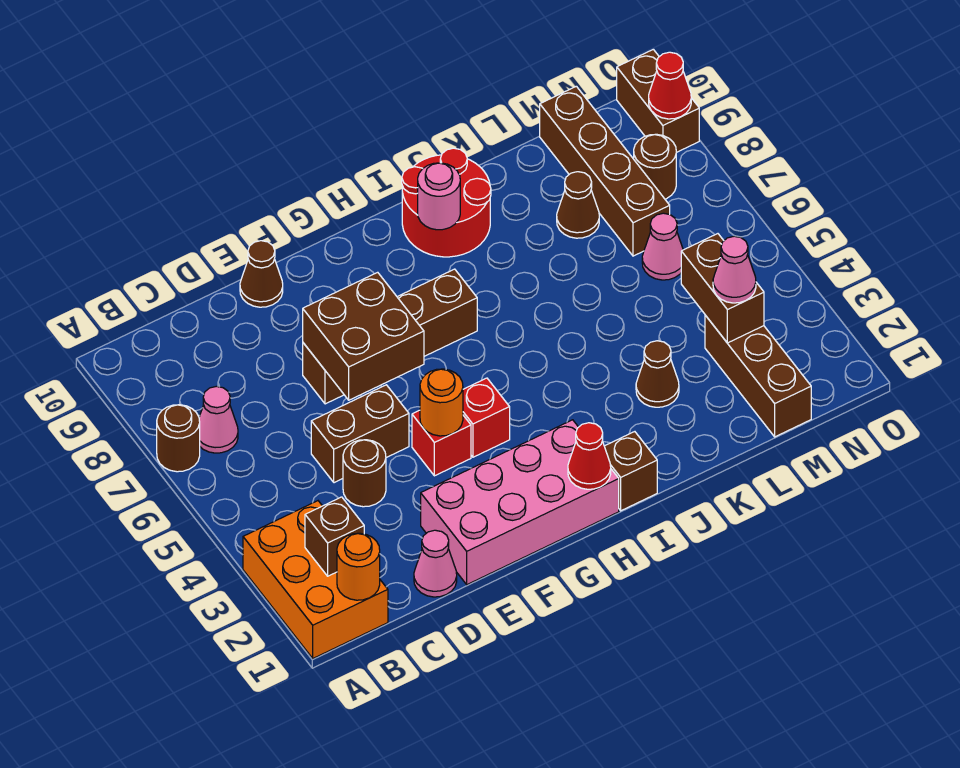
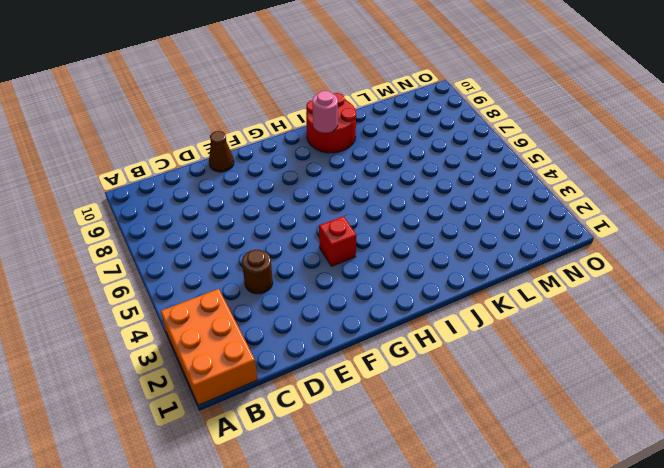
none -> brown round brick A7 level 1
none -> pink cone B7 level 1
none -> pink cone D1 level 1

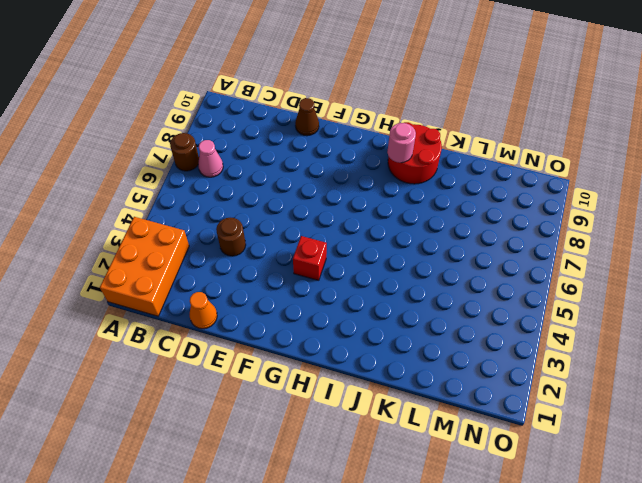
orange cone D1 level 1 -> pink cone D1 level 1
none -> brown brick D5:E5 level 1
none -> pink brick E1:H2 level 1
none -> brown brick E7:H7 level 1

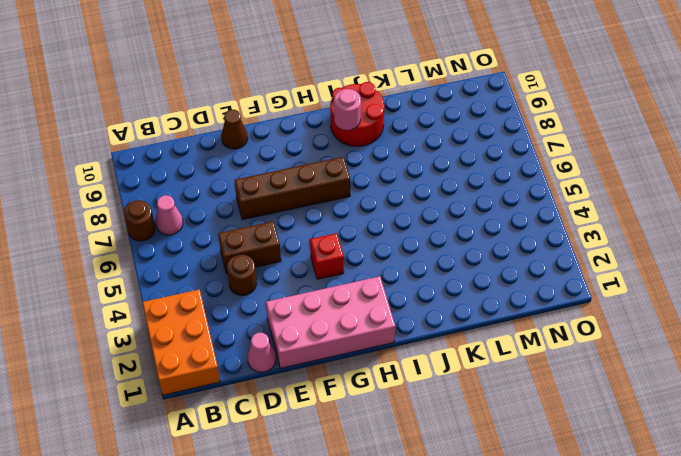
none -> red brick F4 level 1
none -> brown brick I1 level 1
none -> brown cone K3 level 1

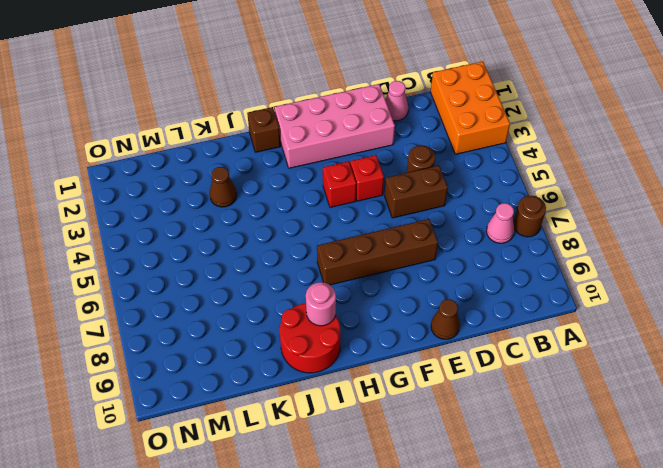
none -> brown cone L8 level 1
none -> brown brick M1:M3 level 1
none -> pink cone M6 level 1

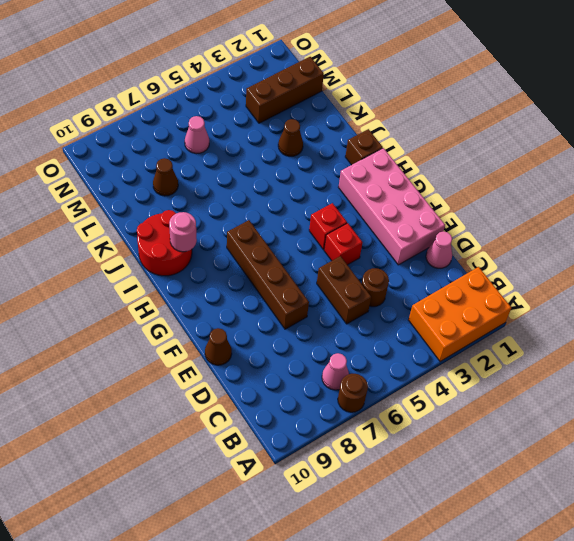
none -> brown brick M7:M10 level 1
none -> brown round brick N8 level 1
none -> brown brick O9:O10 level 1

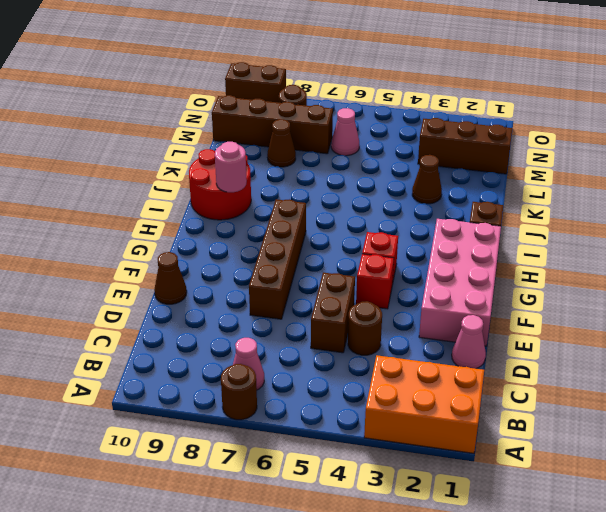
none -> orange round brick B1 level 2
none -> brown brick B2 level 2
none -> brown brick E6:F7 level 2

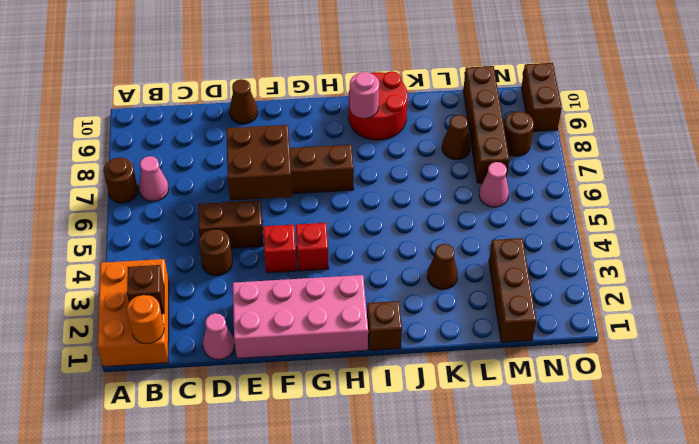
none -> orange round brick F4 level 2
none -> red cone H1 level 2
none -> brown brick M3:M4 level 2

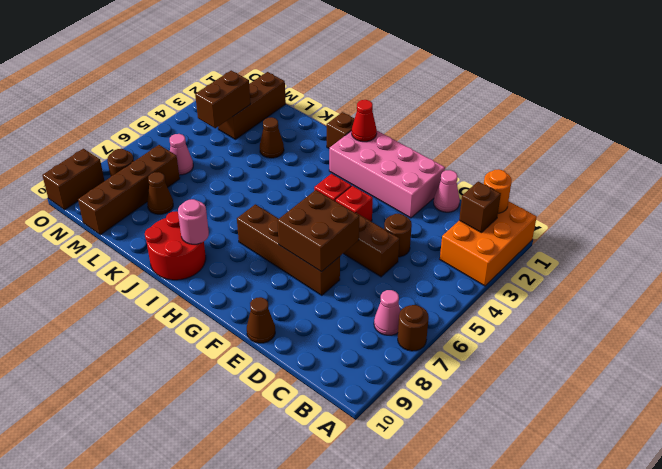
none -> orange round brick F4 level 2
none -> red cone O9 level 2
none -> pink cone M3 level 3

